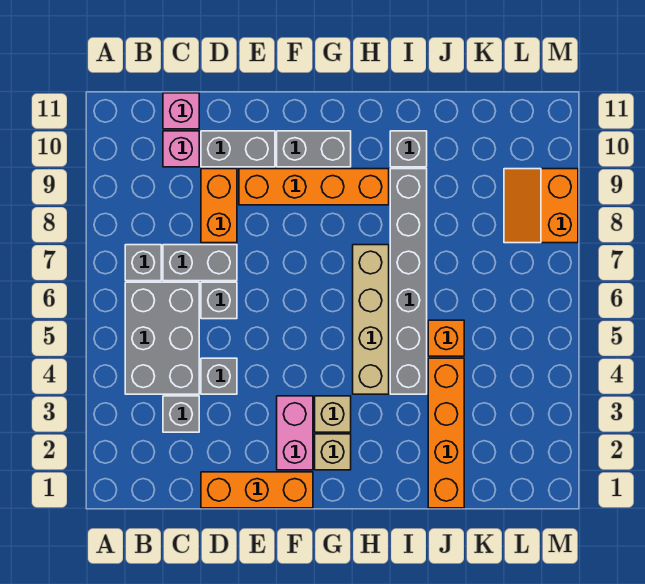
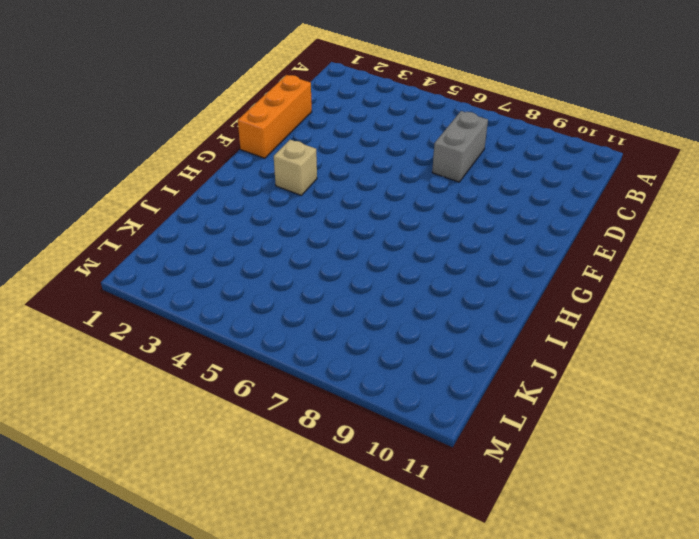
none -> grey brick B4:C6 level 1
none -> grey brick B7 level 1
none -> grey brick C3 level 1

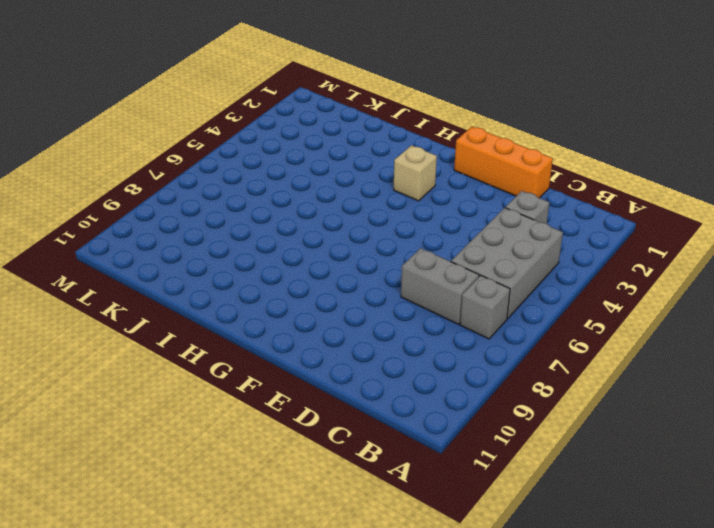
none -> pink brick C10 level 1
none -> pink brick C11 level 1
none -> grey brick D4 level 1

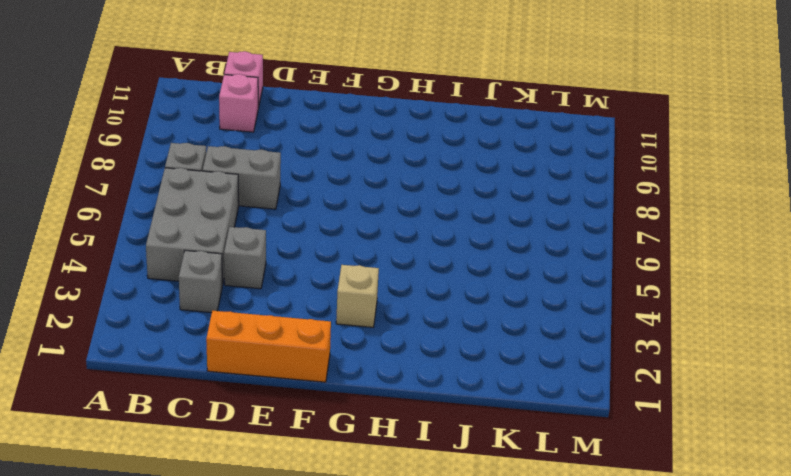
none -> grey brick D6 level 1
none -> orange brick D8:D9 level 1
none -> grey brick D10:E10 level 1

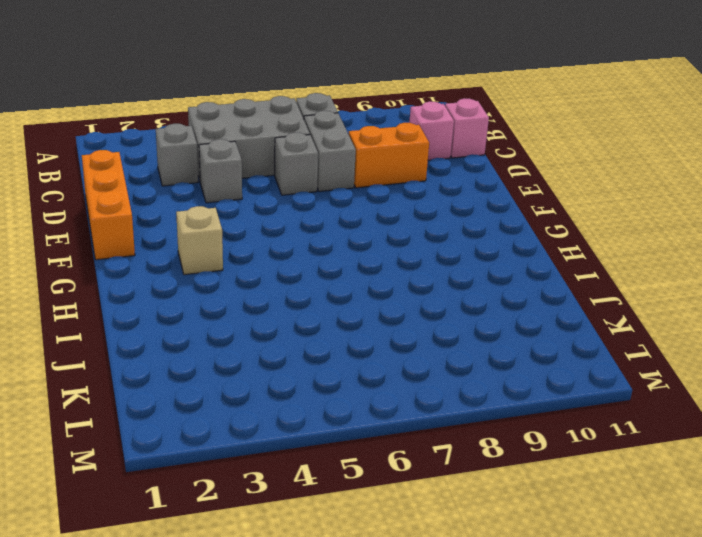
none -> grey brick D10:E10 level 1
none -> orange brick E9:H9 level 1
none -> pink brick F2:F3 level 1

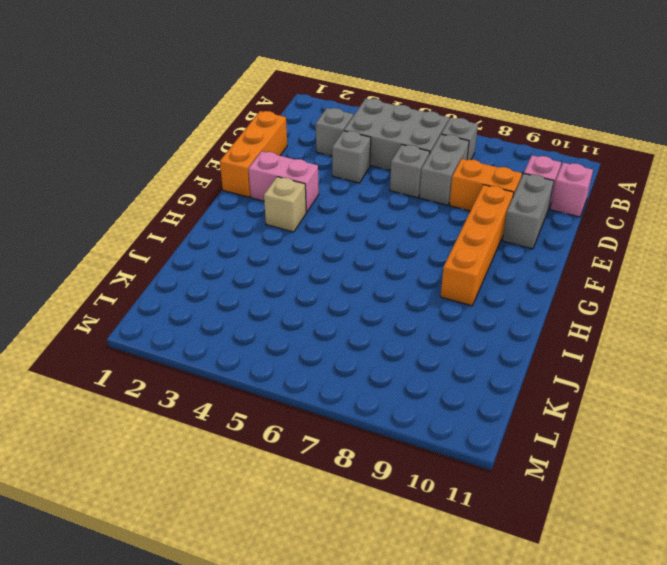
none -> grey brick F10:G10 level 1
none -> tan brick G2 level 1
none -> tan brick H4:H7 level 1

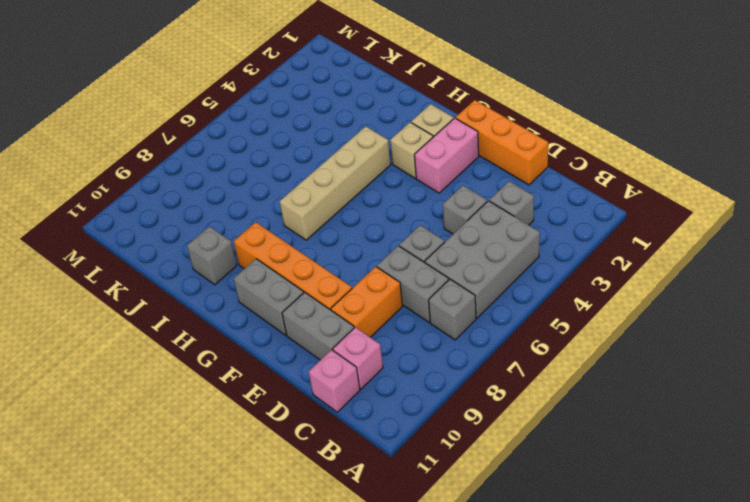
none -> grey brick I4:I9 level 1
none -> orange brick J1:J4 level 1
none -> orange brick J5 level 1

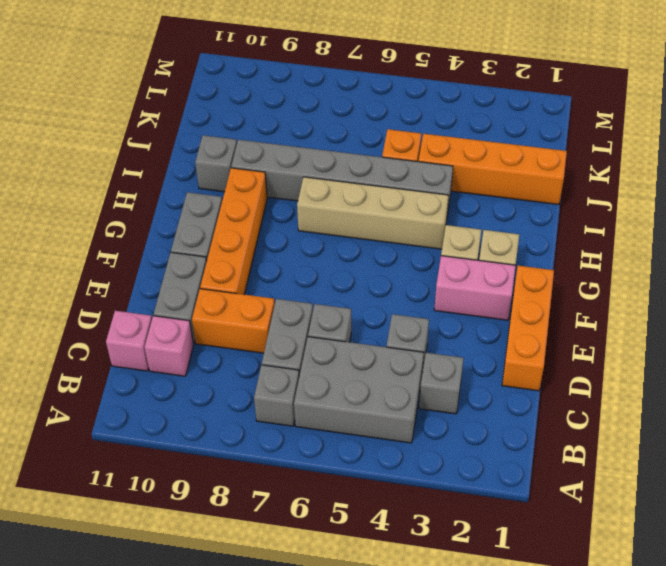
none -> orange slope L8:M9 level 1 top M

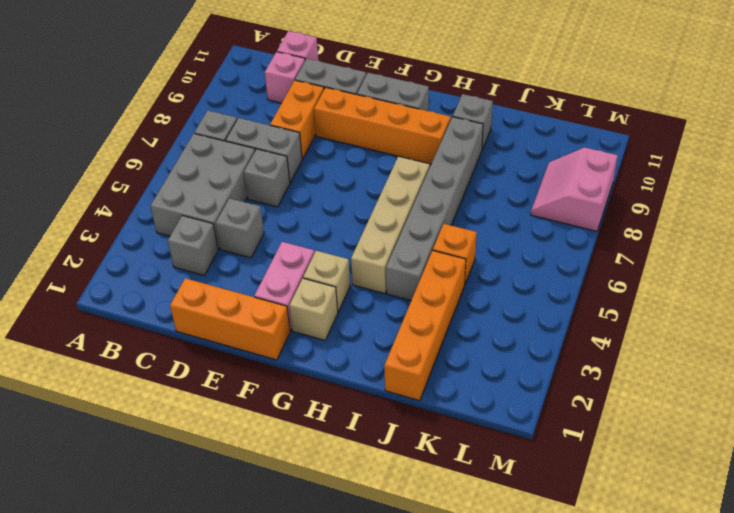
pink slope L8:M9 level 1 top M -> orange slope L8:M9 level 1 top M

